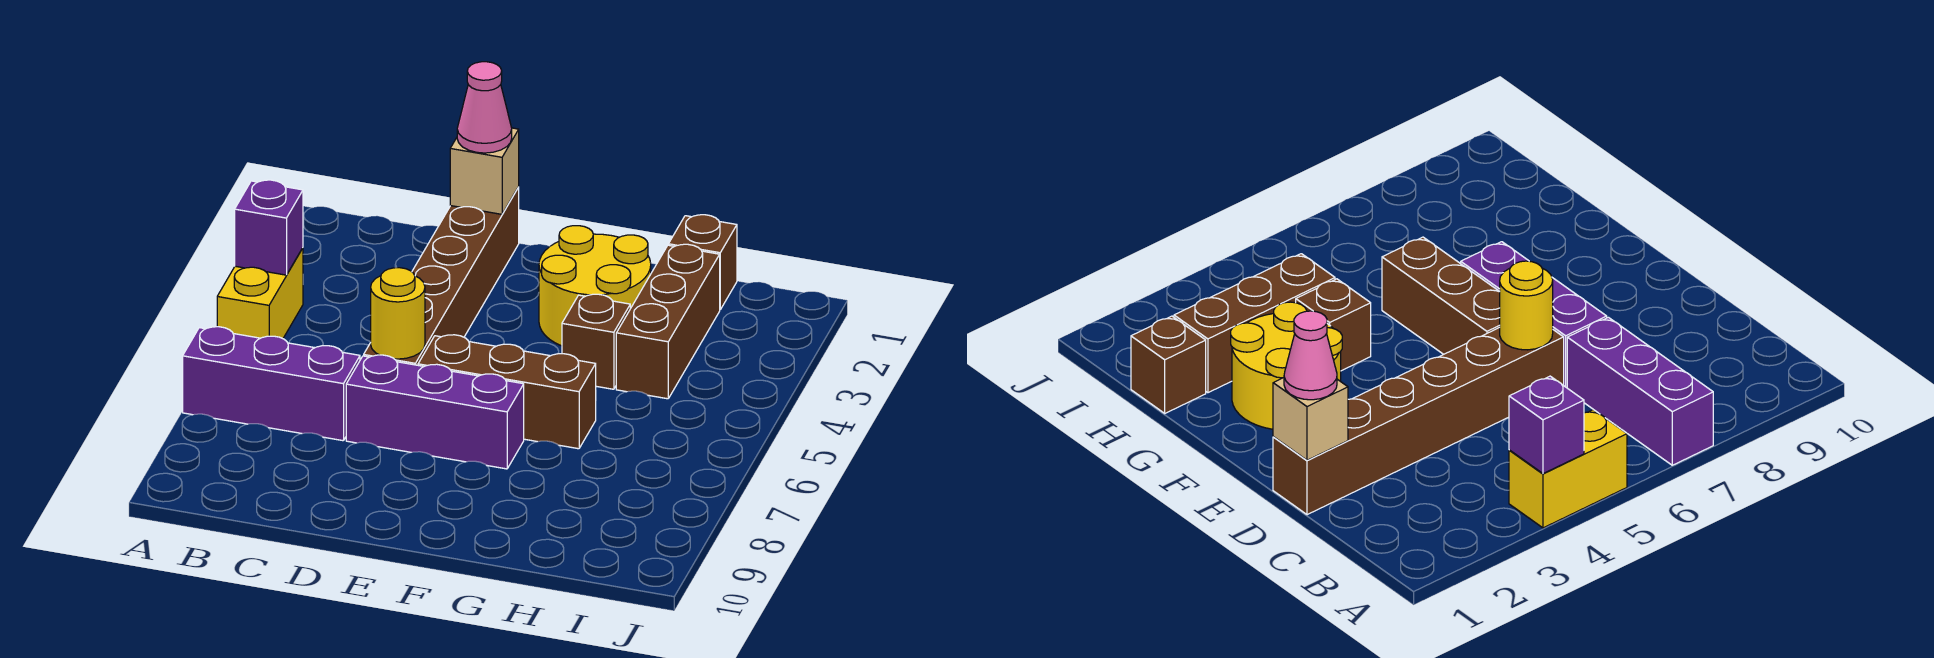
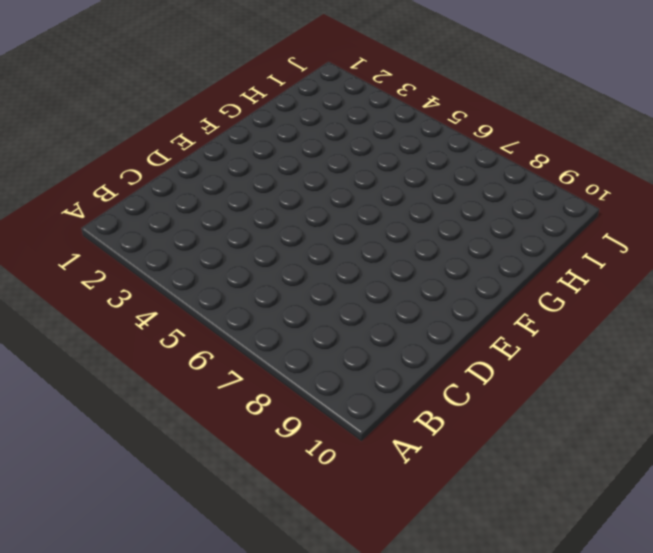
none -> yellow brick A4:A5 level 1
none -> purple brick A7:C7 level 1
none -> brown brick D1:D6 level 1

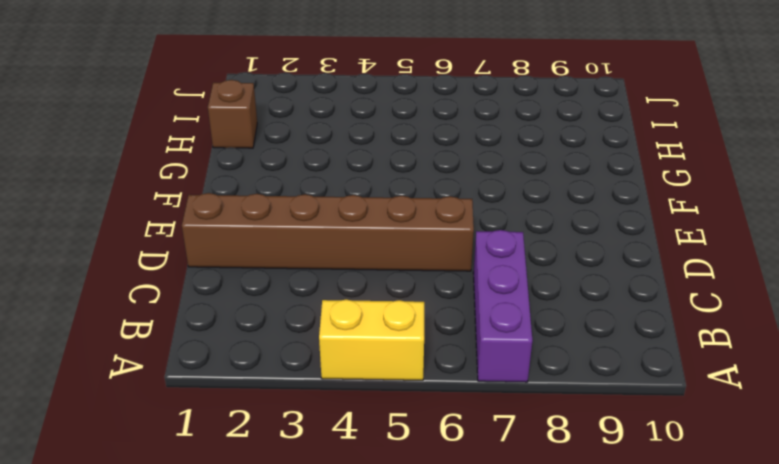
none -> purple brick D7:F7 level 1
none -> brown brick E6:G6 level 1
none -> yellow round brick F2:G3 level 1

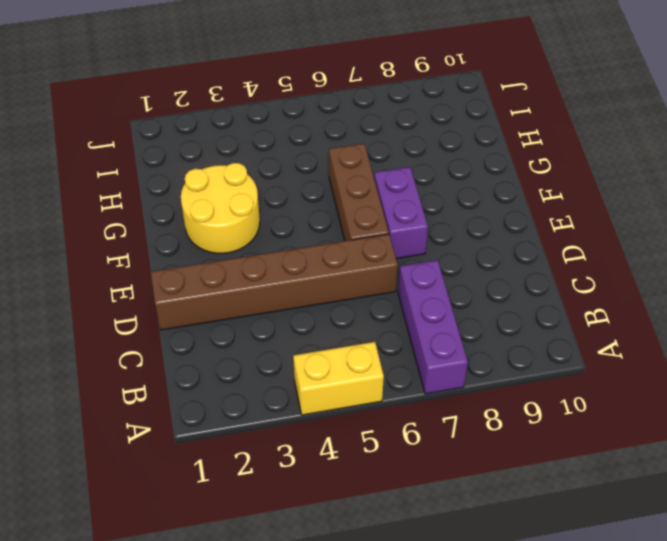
purple brick E7:F7 level 1 -> purple brick D7:F7 level 1
none -> brown brick G4 level 1
none -> brown brick H1 level 1
none -> brown brick H2:H4 level 1

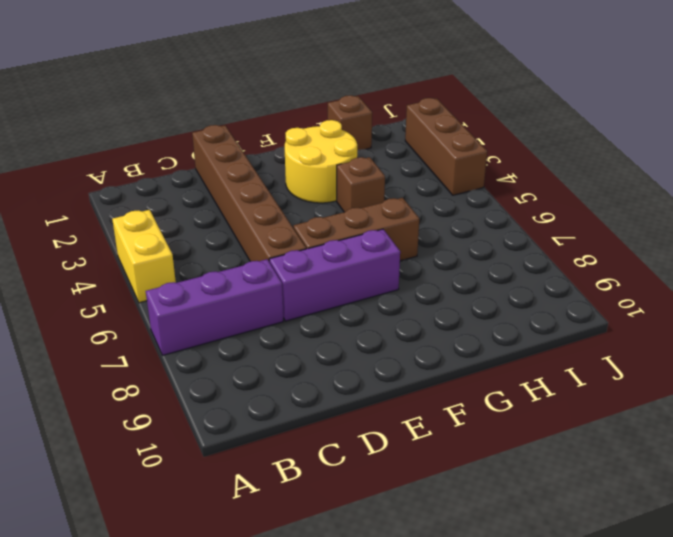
brown brick J2:J4 level 1 -> brown brick H2:H4 level 1
none -> purple brick A4 level 2
none -> tan brick D1 level 2
none -> yellow round brick D6 level 2

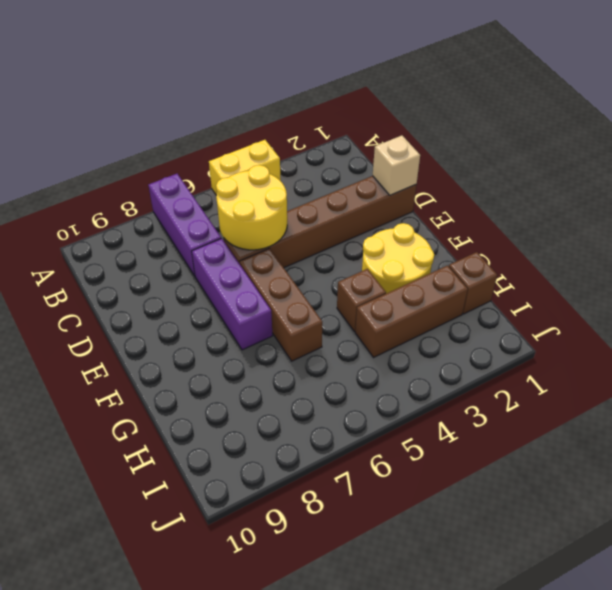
yellow round brick C5:D6 level 2 -> yellow round brick D6 level 2
none -> purple brick A4 level 2
none -> pink cone D1 level 3

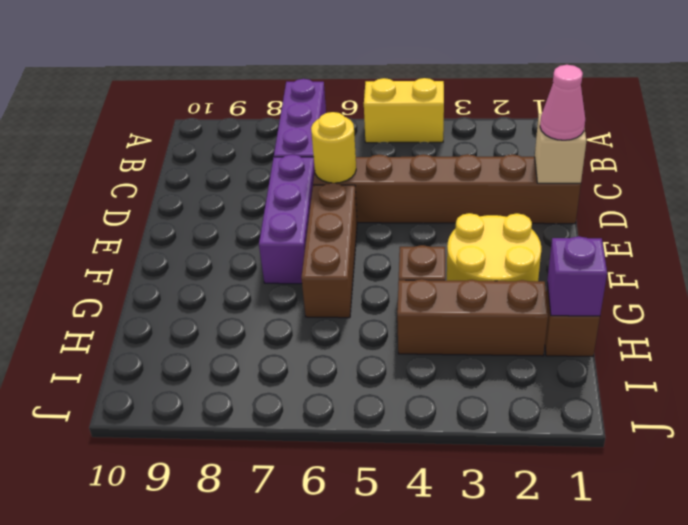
purple brick H1 level 2 -> purple brick A4 level 2

